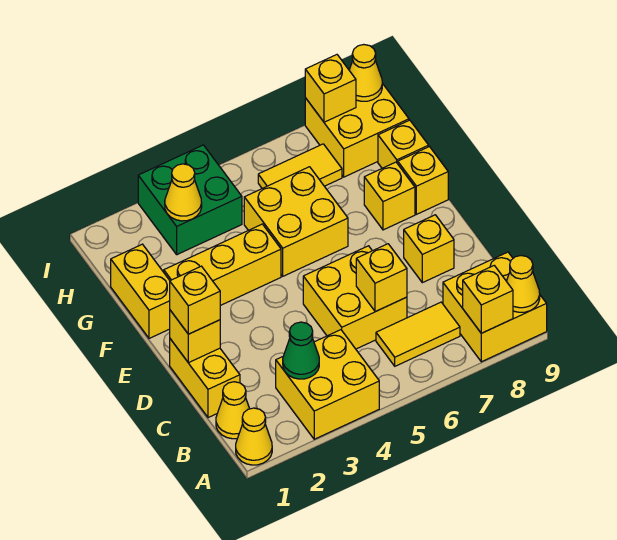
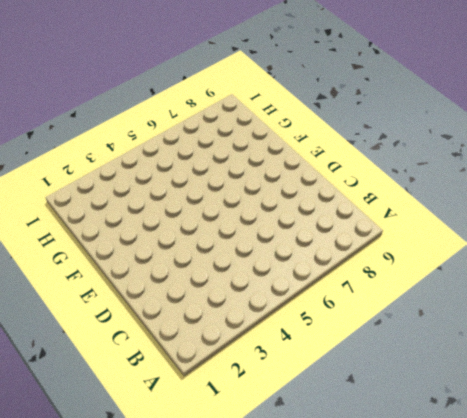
none -> yellow cone A1 level 1
none -> yellow brick A3:B4 level 1
none -> yellow brick A8:B9 level 1

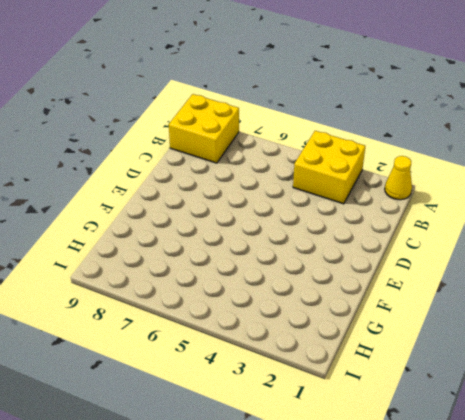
none -> yellow cone B1 level 1
none -> yellow tile B6:B7 level 1
none -> yellow brick C1:D1 level 1

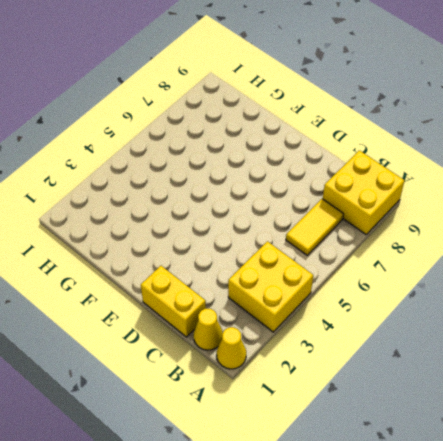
none -> yellow brick C5:D6 level 1
none -> yellow brick D8 level 1
none -> yellow brick F1:G1 level 1

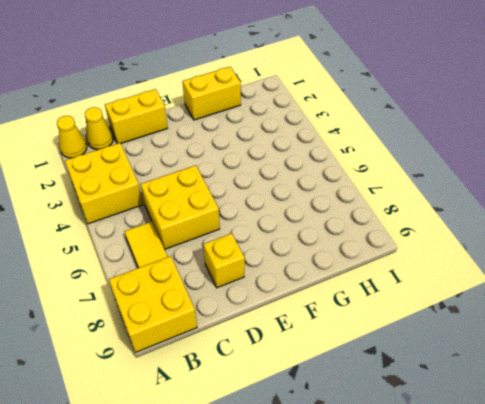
none -> yellow brick F2:F4 level 1
none -> yellow brick F5:G6 level 1
none -> yellow brick F8 level 1

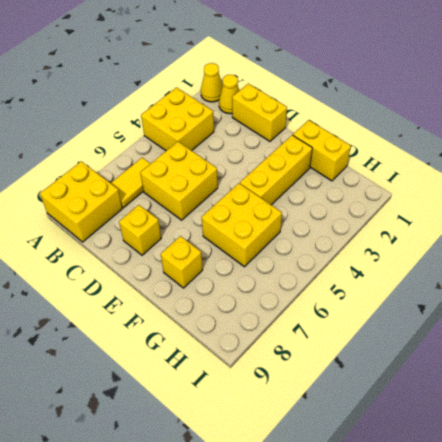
none -> yellow brick F9 level 1
none -> yellow brick G9 level 1
none -> green brick H3:I4 level 1

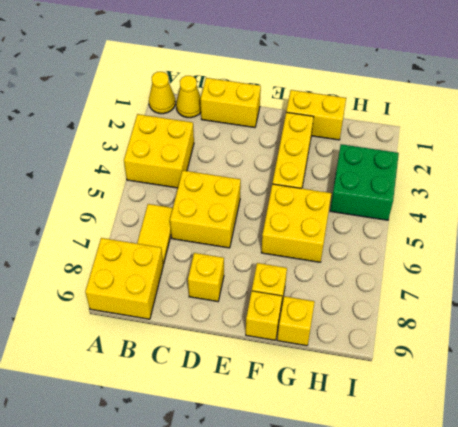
none -> yellow tile H6:H7 level 1
none -> yellow brick H8:I9 level 1
none -> yellow brick A8 level 2

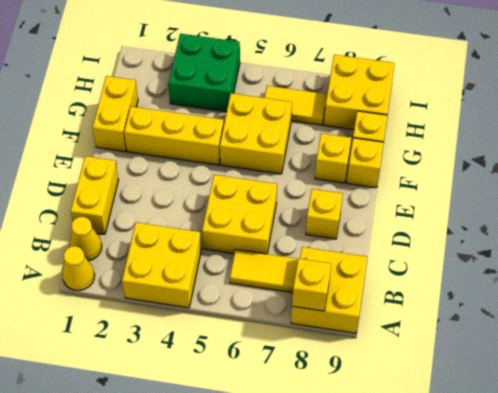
none -> yellow cone A9 level 2
none -> green cone B3 level 2
none -> yellow brick C6 level 2

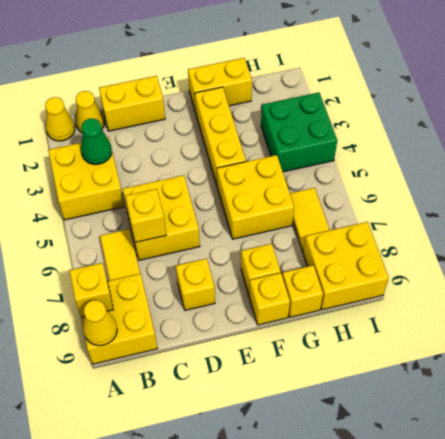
none -> yellow brick D1 level 2
none -> yellow cone H3 level 2
none -> yellow brick I8 level 2

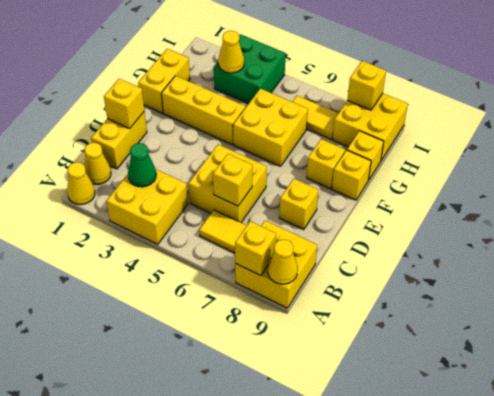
none -> yellow cone I9 level 2
none -> yellow brick D1 level 3

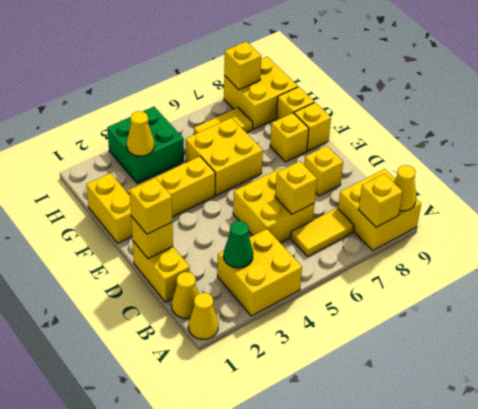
none -> yellow cone I9 level 2

